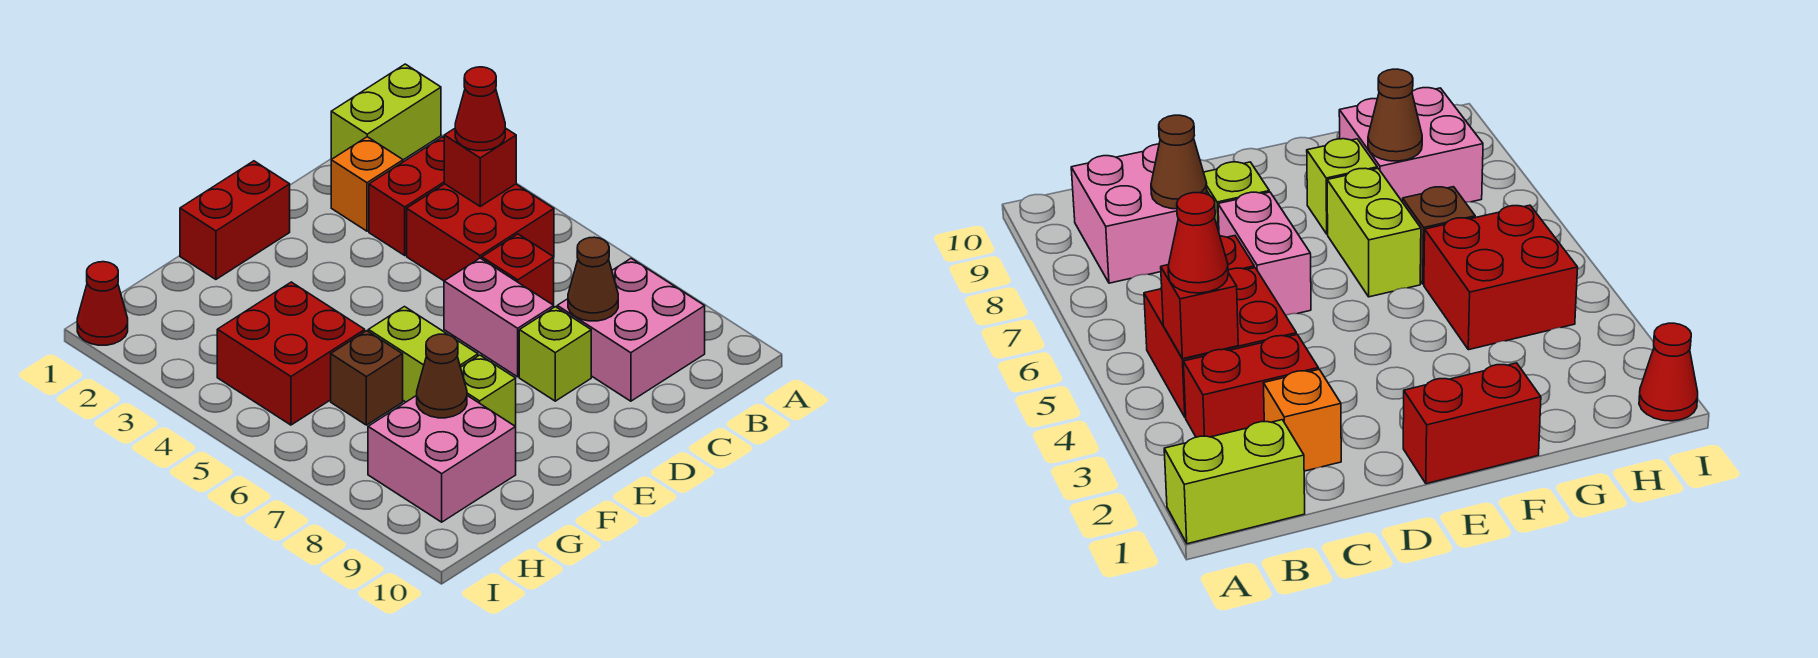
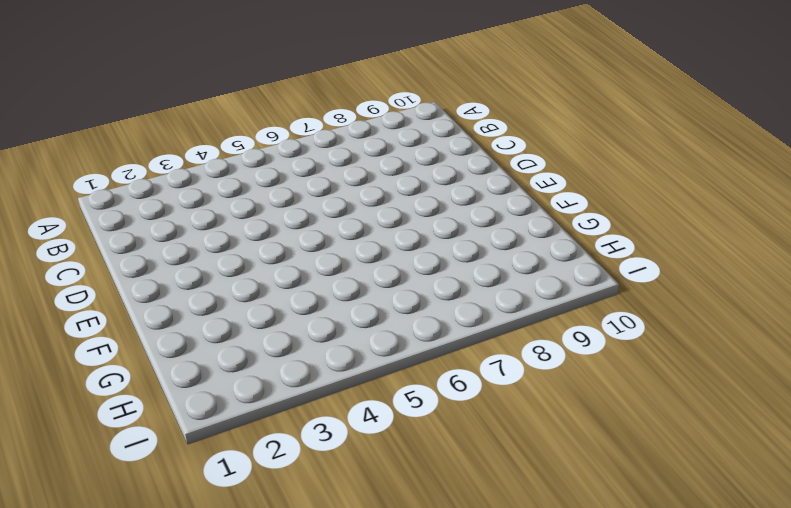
none -> lime brick A1:B1 level 1
none -> red brick B3:C3 level 1
none -> red brick B4:C5 level 1

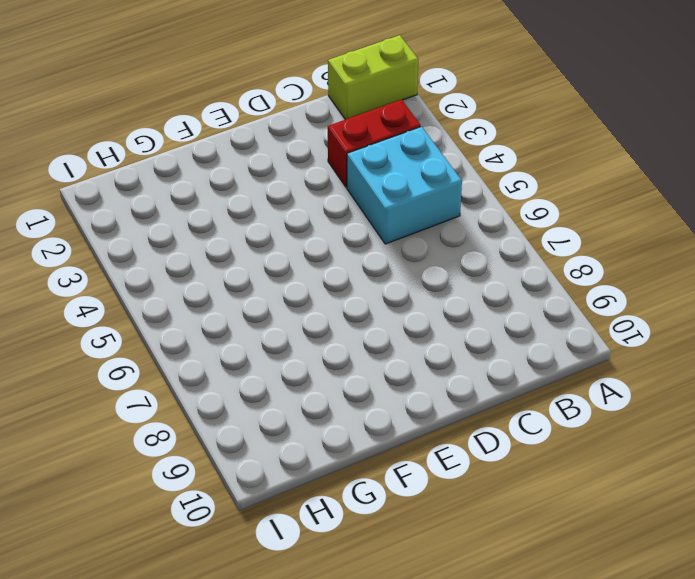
cyan brick B4:C5 level 1 -> red brick B4:C5 level 1
none -> pink brick B8:C9 level 1
none -> orange brick C2 level 1
none -> red brick C6 level 1

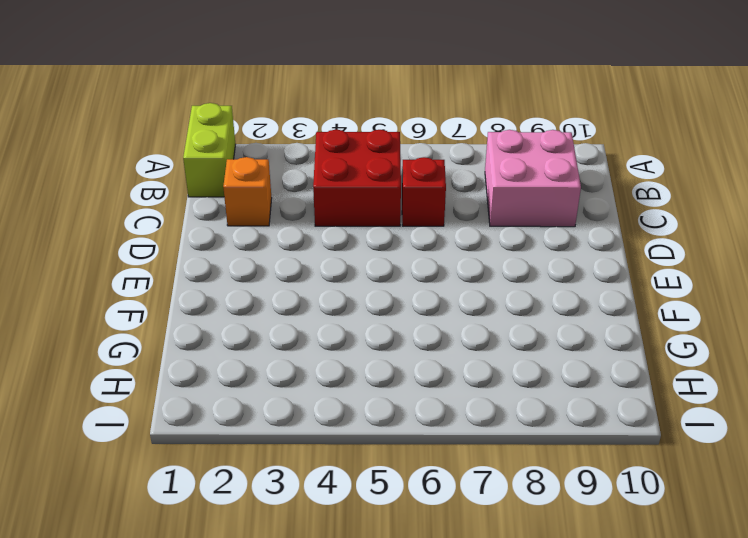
none -> red brick B3:C3 level 1
none -> pink brick D6:D7 level 1
none -> lime brick D8 level 1

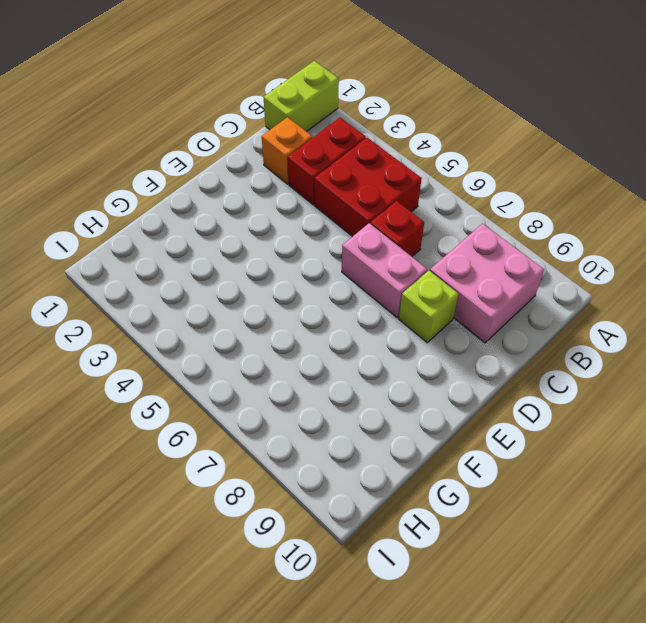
none -> red brick E1:F1 level 1
none -> lime brick F6:F7 level 1
none -> lime brick F8 level 1

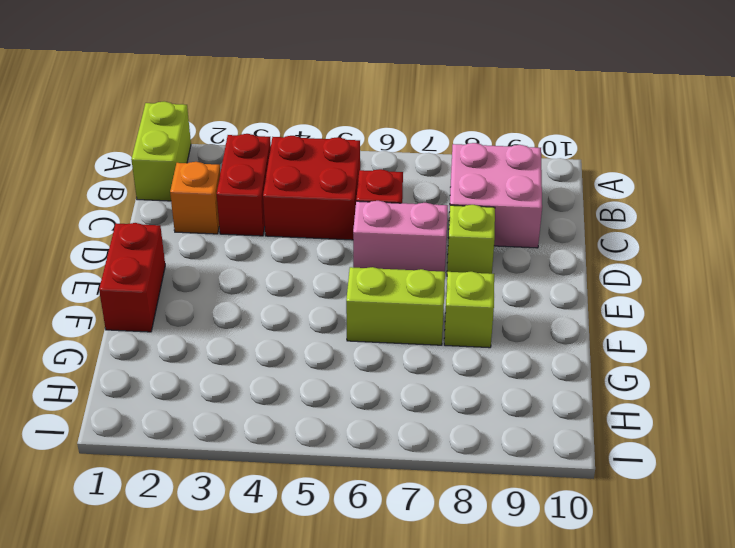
none -> red brick G4:H5 level 1
none -> brown brick G6 level 1
none -> pink brick G8:H9 level 1

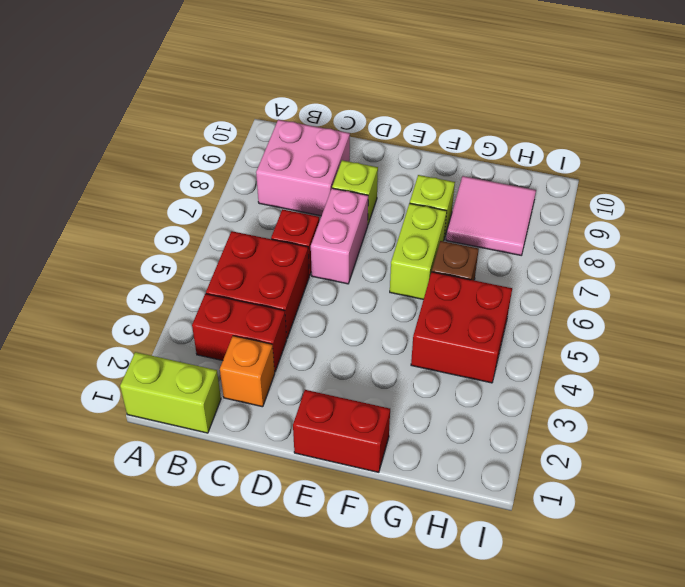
pink tile G8:H9 level 1 -> pink brick G8:H9 level 1
none -> red cone I1 level 1
none -> red brick B4 level 2
none -> brown cone C8 level 2

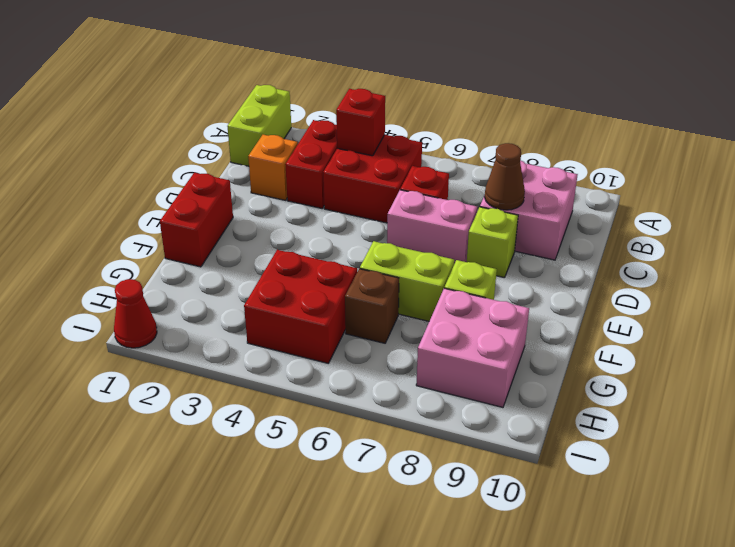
none -> brown cone G8 level 2
none -> red cone B4 level 3

